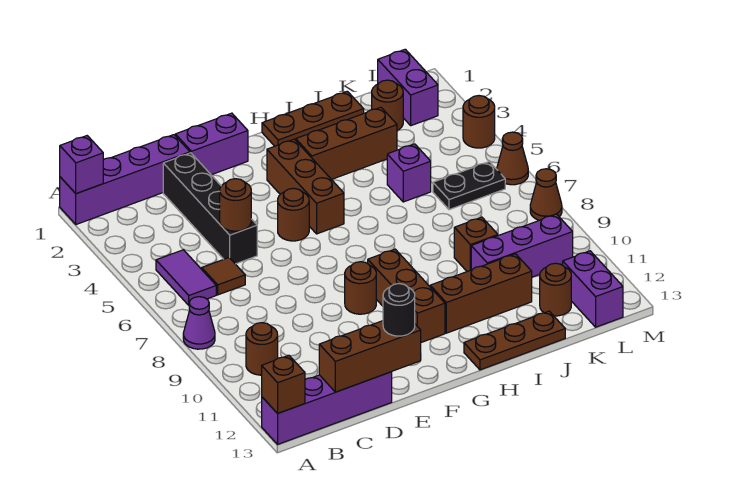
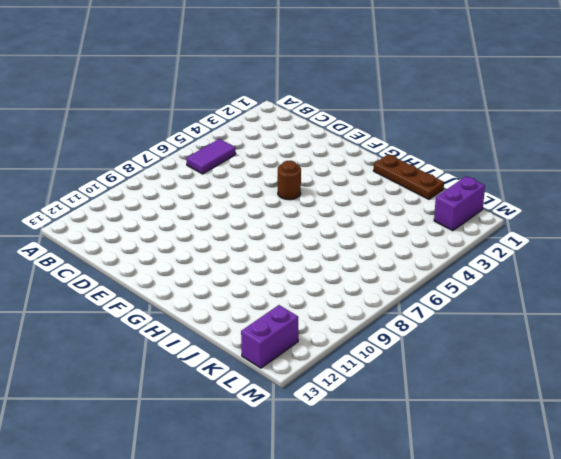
none -> purple brick A1:D1 level 1
none -> purple cone A8 level 1
none -> purple brick A13:D13 level 1
none -> brown round brick B10 level 1

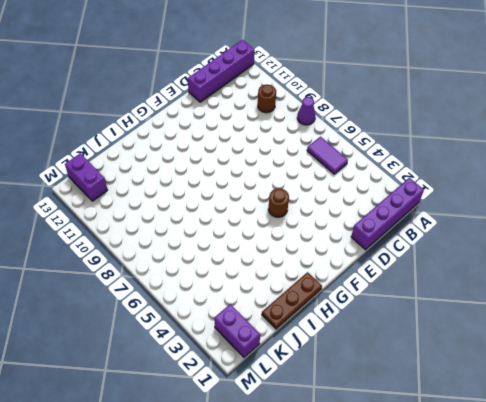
none -> brown tile C6 level 1
none -> black brick D2:D5 level 1
none -> purple brick E1:F1 level 1
none -> brown round brick F9 level 1

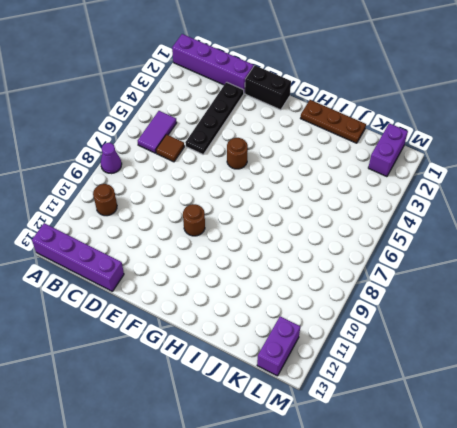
black plate D2:D5 level 1 -> black brick D2:D5 level 1
black brick E1:F1 level 1 -> purple brick E1:F1 level 1
none -> brown brick G3:G5 level 1
none -> brown brick G9:G11 level 1
none -> brown brick H3:J3 level 1
none -> brown brick H11:J11 level 1

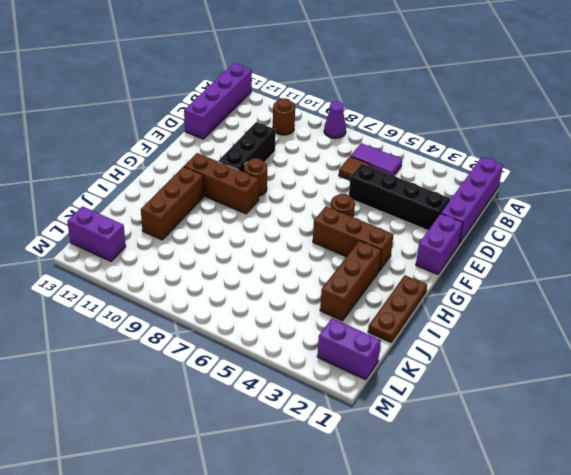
black brick D10:F10 level 1 -> none
none -> brown plate H13:J13 level 1
none -> purple brick J5 level 1
none -> brown brick J9 level 1
none -> purple brick J10:L10 level 1

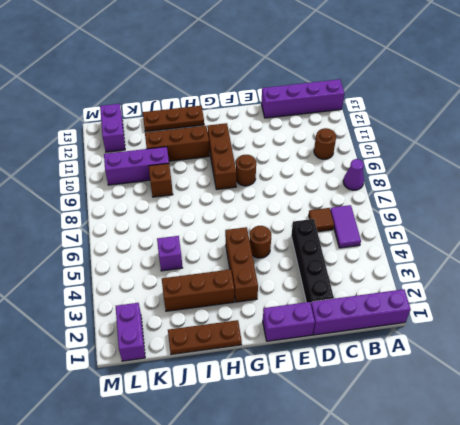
none -> brown round brick K2 level 1
none -> black plate K6:L6 level 1
none -> brown round brick K12 level 1
none -> brown round brick M4 level 1

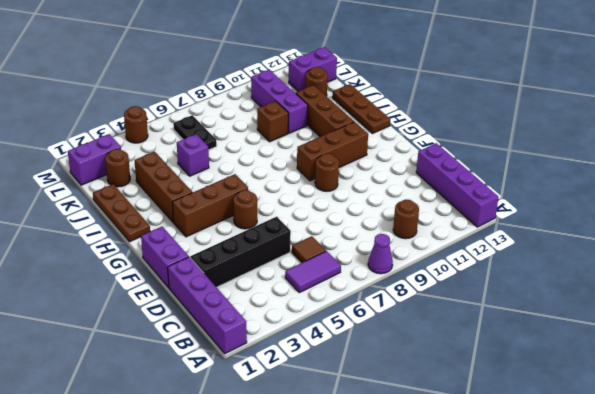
none -> brown cone M6 level 1
none -> brown cone M8 level 1
none -> purple brick A1 level 2
none -> brown brick A13 level 2

